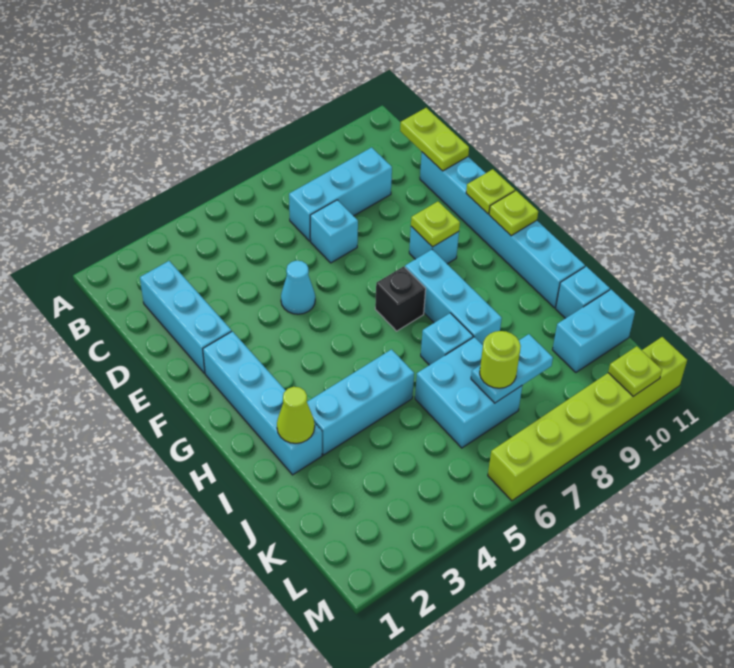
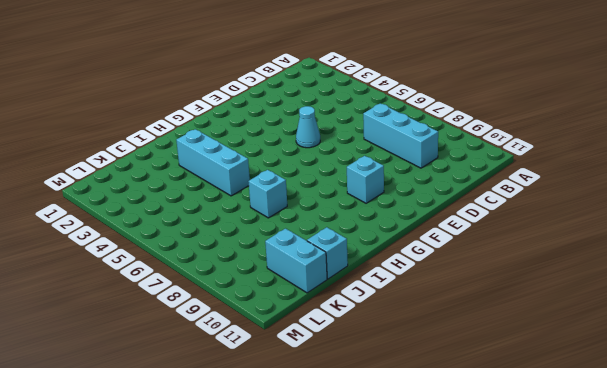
none -> cyan brick C2:E2 level 1
none -> cyan brick D7 level 1
none -> cyan brick D11:I11 level 1

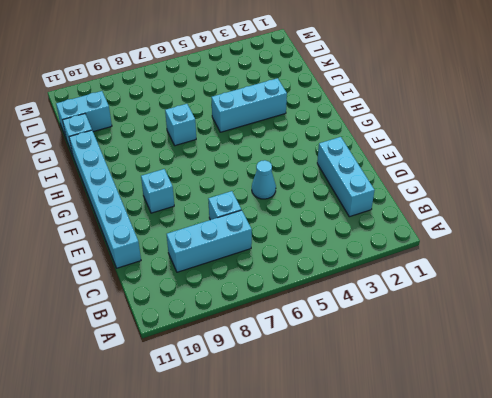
none -> cyan brick F2:I2 level 1
none -> black brick G7 level 1
none -> cyan brick G8:I8 level 1

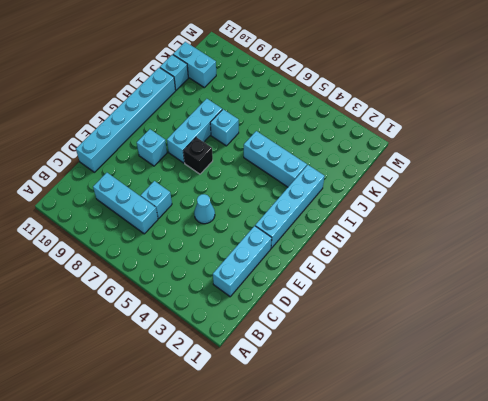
none -> cyan brick J6:K7 level 1
none -> lime brick M6:M11 level 1
none -> lime plate C11:D11 level 2

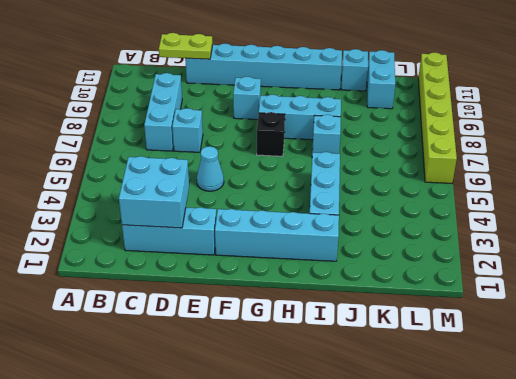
cyan brick C2:D3 level 2 -> cyan brick J6:K7 level 1
none -> lime plate F9 level 2
none -> lime plate F11 level 2
none -> lime plate G11 level 2

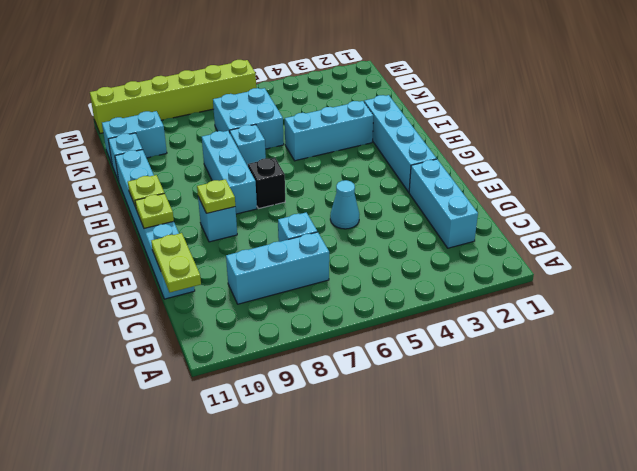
none -> lime cone I2 level 2
none -> cyan plate K7:K8 level 2
none -> lime plate M10 level 2

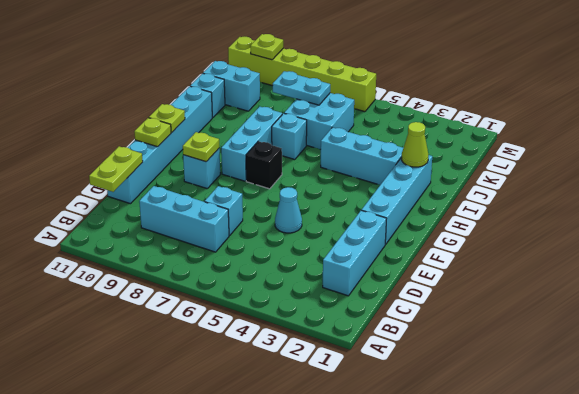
none -> lime round brick K7 level 3

